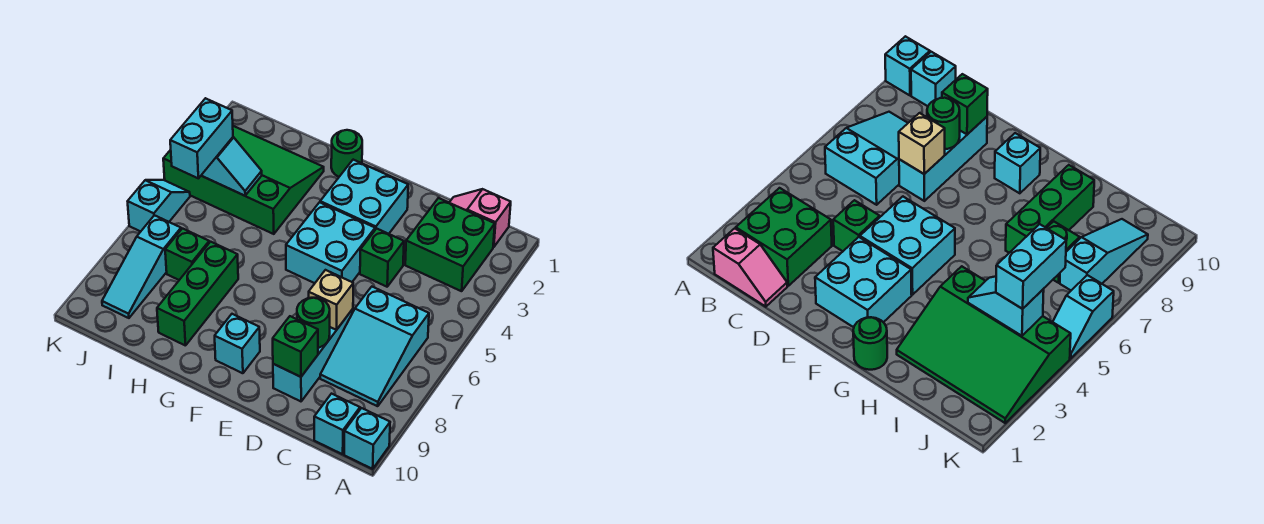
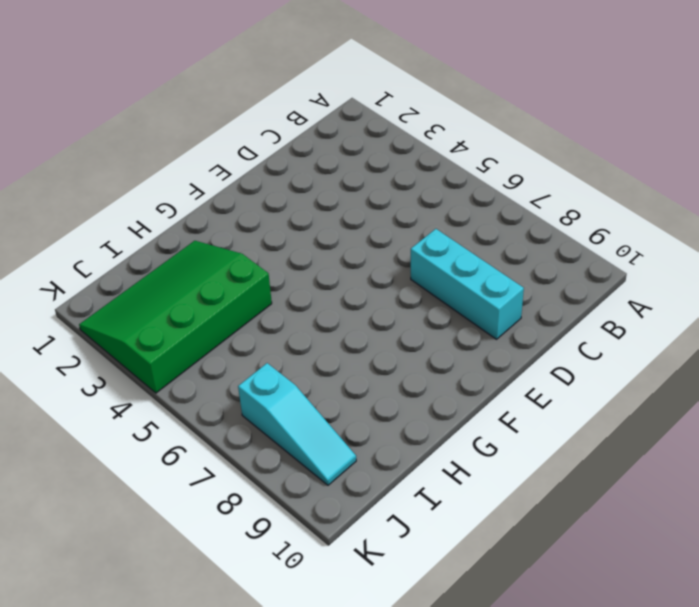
none -> cyan brick A10 level 1
none -> pink slope B1:C1 level 1 top B
none -> green brick B2:C3 level 1

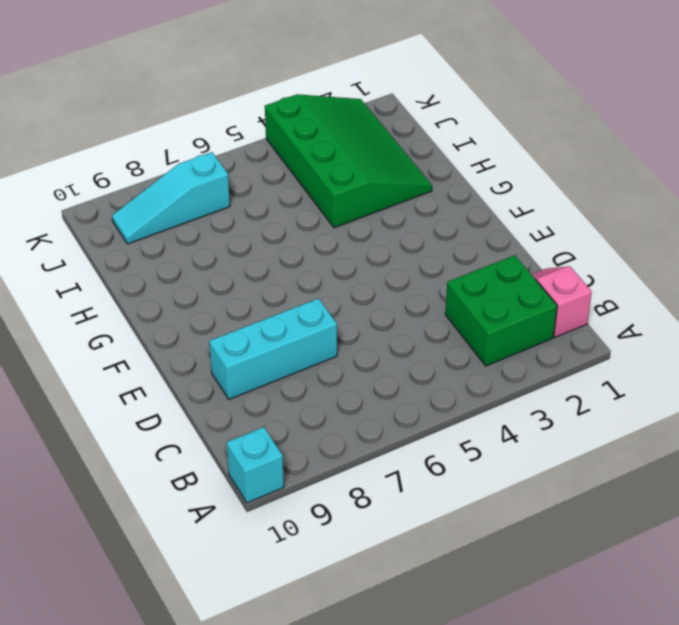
none -> cyan slope B6:C8 level 1 top 6
none -> cyan brick B10 level 1
none -> green brick D4 level 1

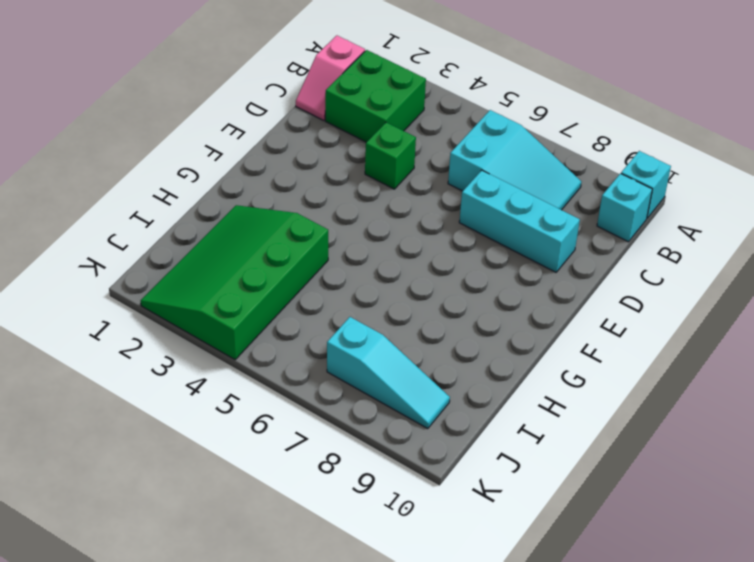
none -> cyan brick E2:F3 level 1
none -> cyan brick E4:F5 level 1
none -> cyan brick F9 level 1

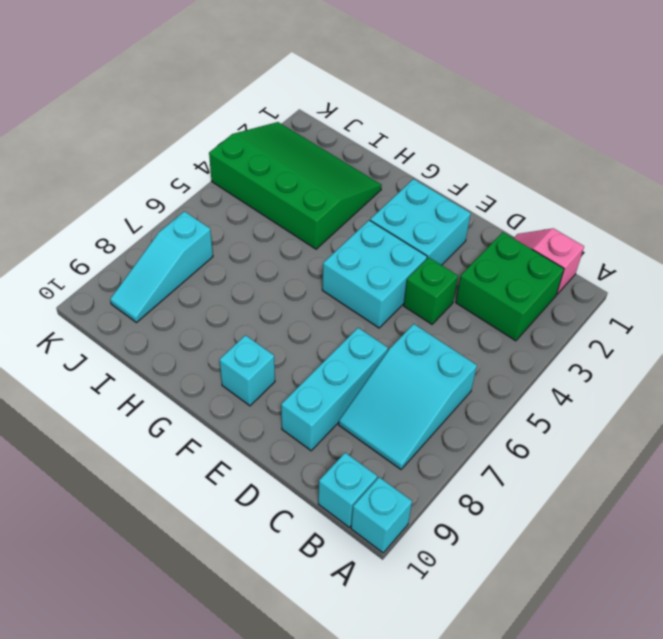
none -> green round brick G1 level 1
none -> green brick H7:H9 level 1
none -> green brick I7 level 1

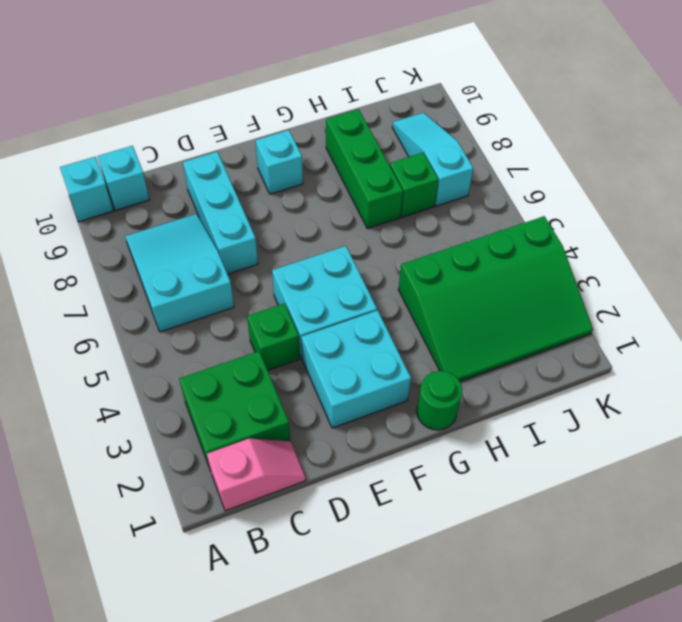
none -> cyan slope K5:K6 level 1 top 6
none -> tan brick D7 level 2
none -> green round brick D8 level 2

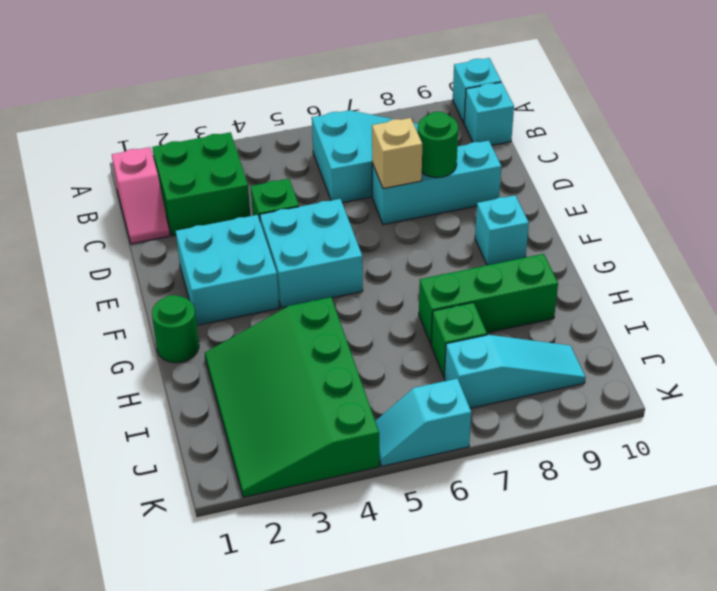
none -> green brick D9 level 2
none -> cyan slope I4:J4 level 2 top J
none -> cyan brick J4:J5 level 3

